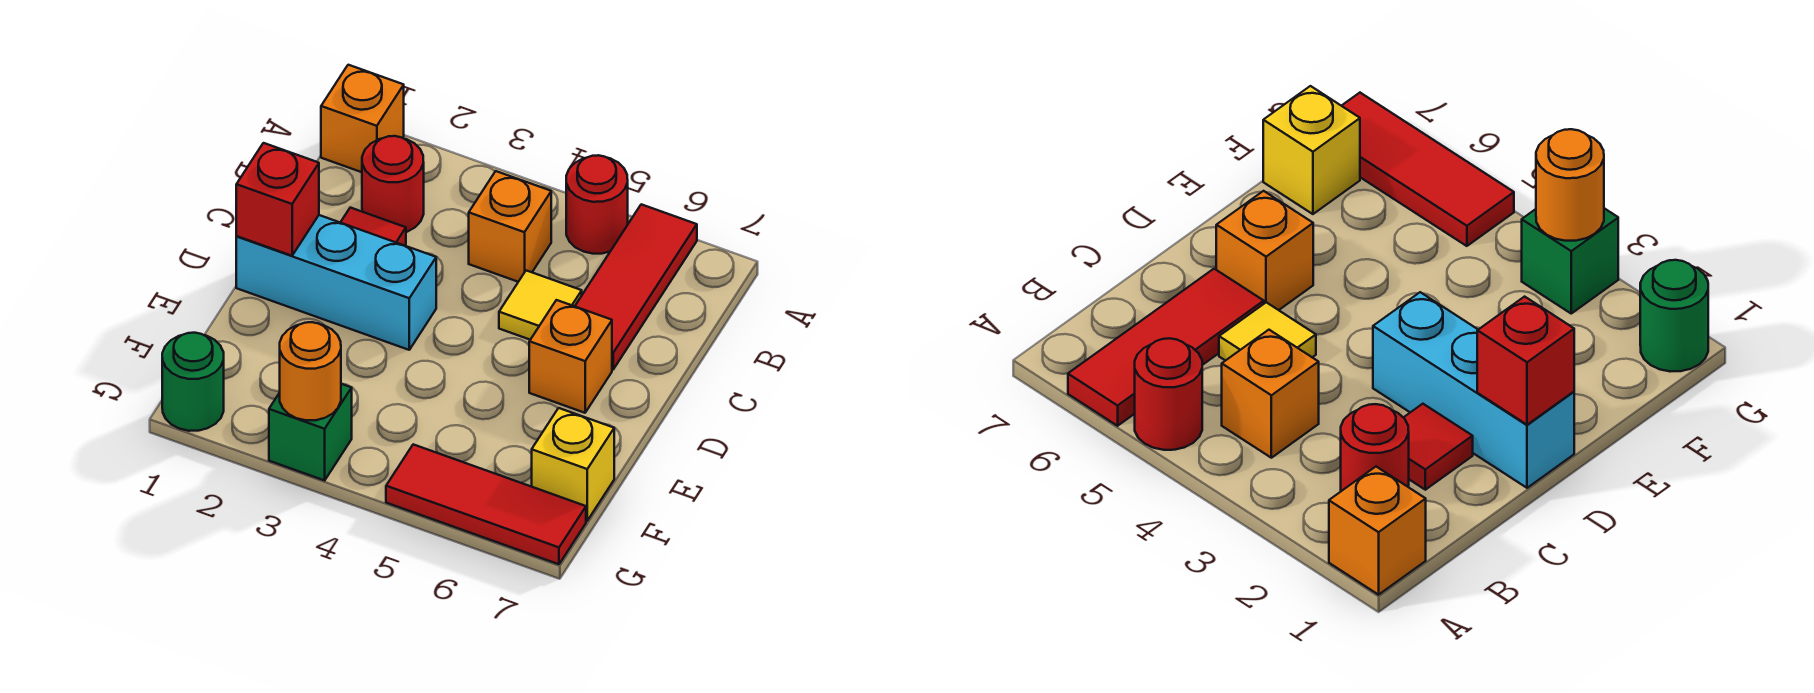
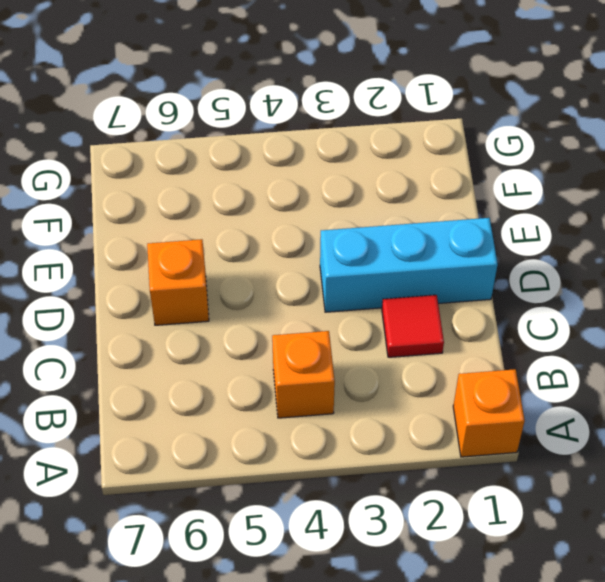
none -> red round brick A5 level 1
none -> red tile A6:C6 level 1
none -> red round brick B2 level 1

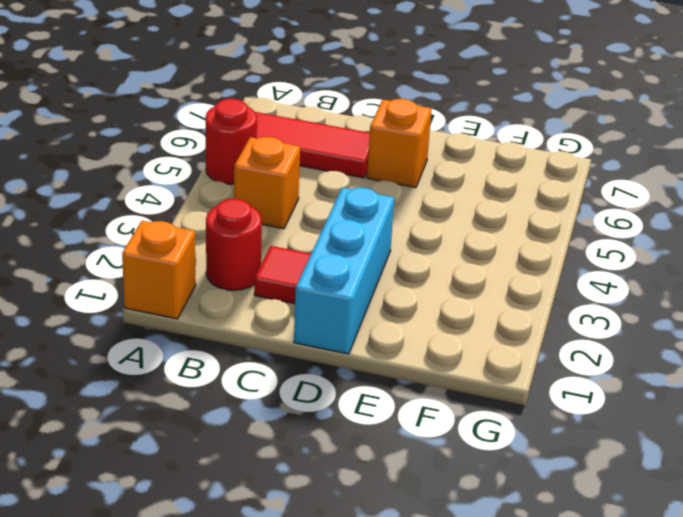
none -> yellow tile C5 level 1
none -> yellow brick F7 level 1
none -> green round brick G1 level 1

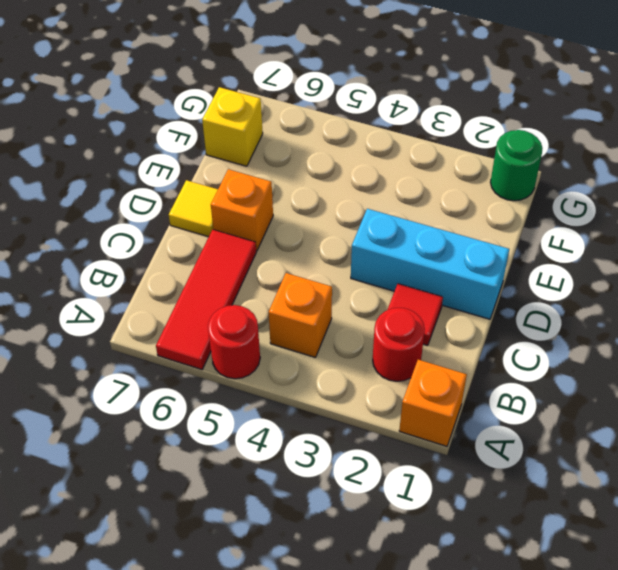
yellow tile D7 level 1 -> yellow tile C5 level 1
none -> green brick G3 level 1
none -> red tile G5:G7 level 1
none -> red brick D1 level 2

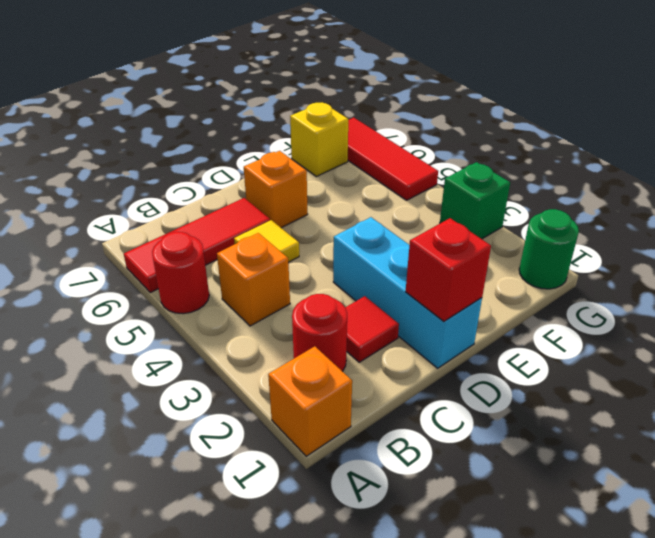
none -> orange round brick G3 level 2

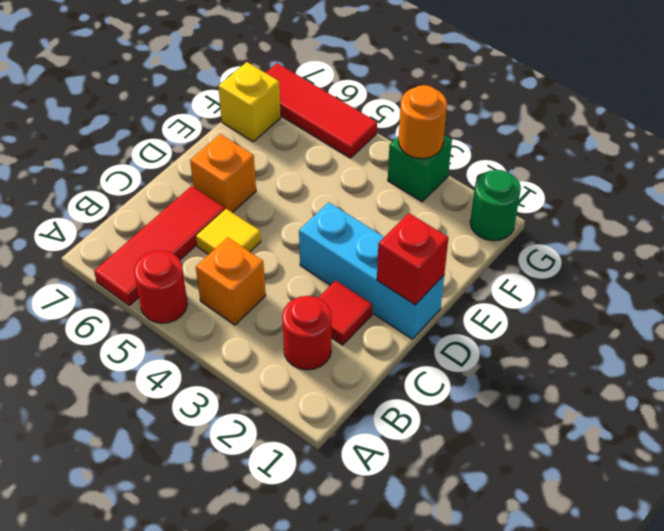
none -> orange brick A1 level 1

